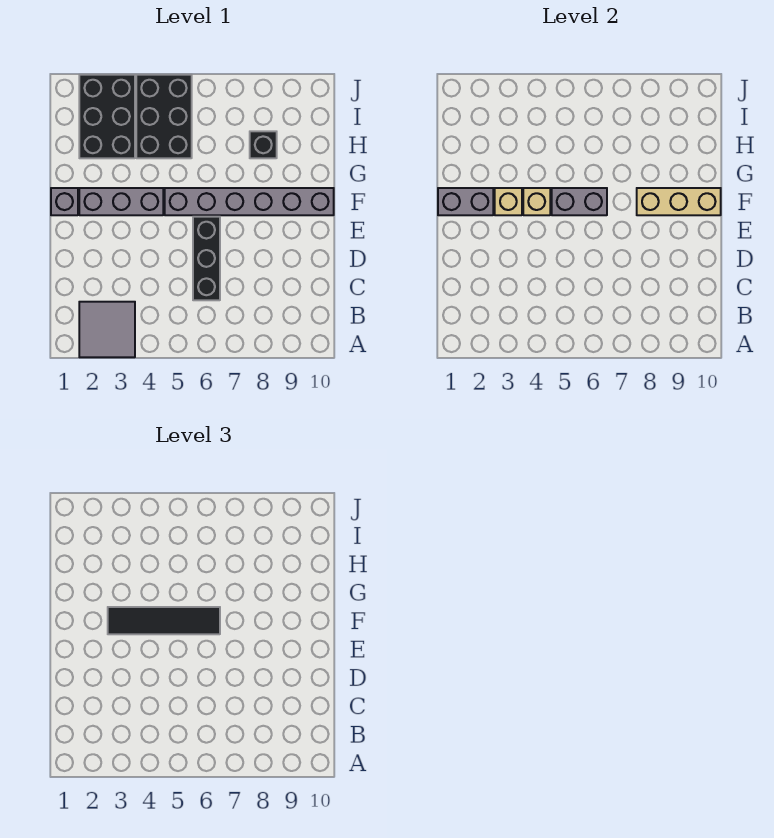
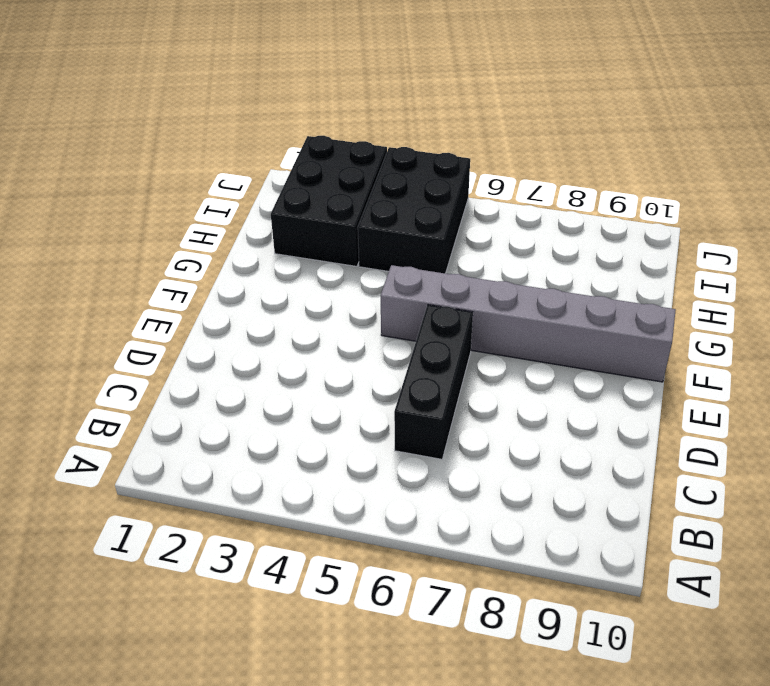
none -> grey tile A2:B3 level 1
none -> grey brick F1 level 1
none -> grey brick F2:F4 level 1

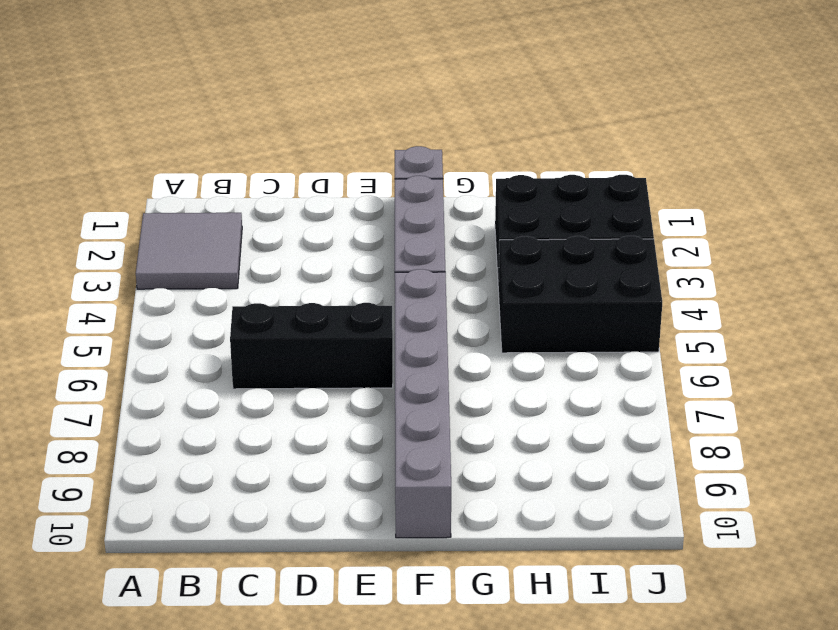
none -> black brick H8 level 1
none -> grey brick F1:F2 level 2
none -> tan brick F3 level 2

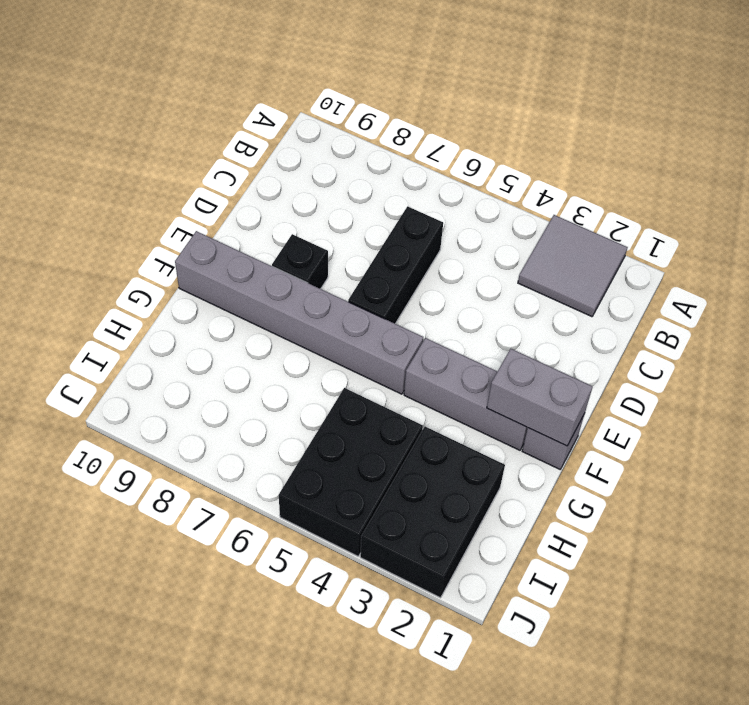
black brick E8 level 1 -> black brick H8 level 1
none -> tan brick F3 level 2
none -> tan brick F4 level 2
none -> grey brick F5:F6 level 2

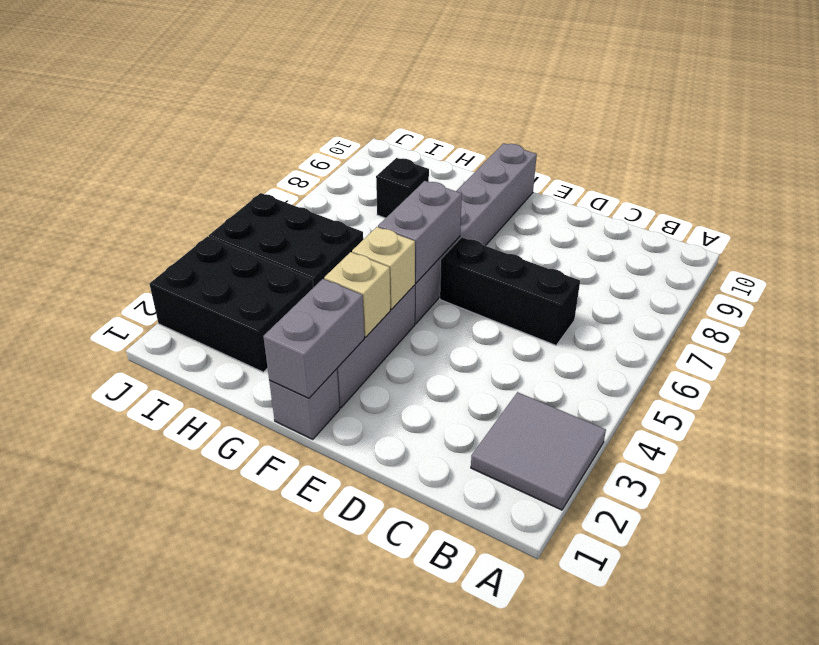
none -> tan brick F8:F10 level 2
none -> black tile F3:F6 level 3

